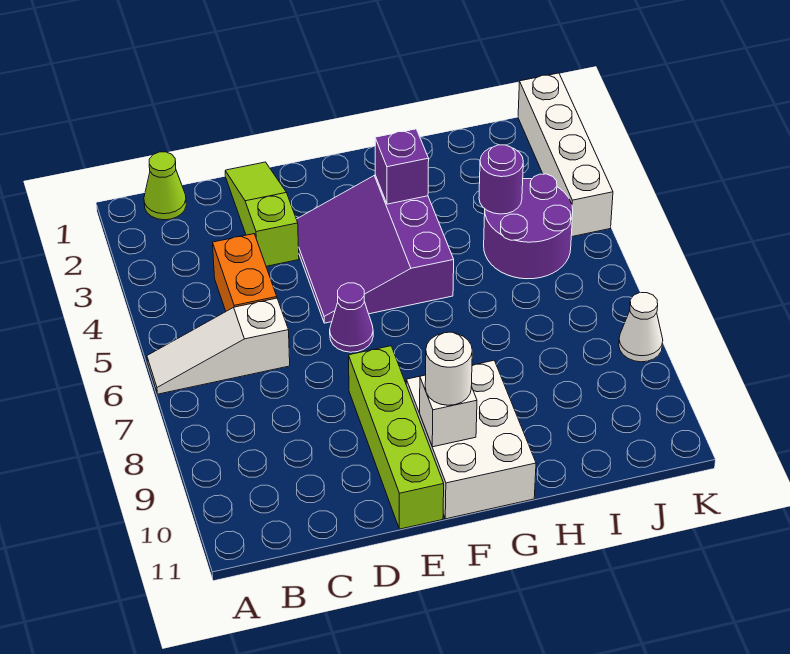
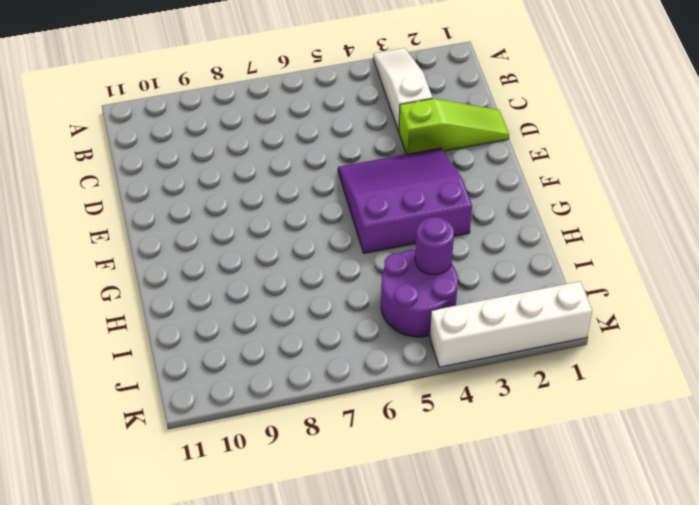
white slope A3:C3 level 1 top C -> white slope A6:C6 level 1 top C
none -> lime cone B1 level 1
none -> orange brick C4:C5 level 1
none -> purple cone E6 level 1

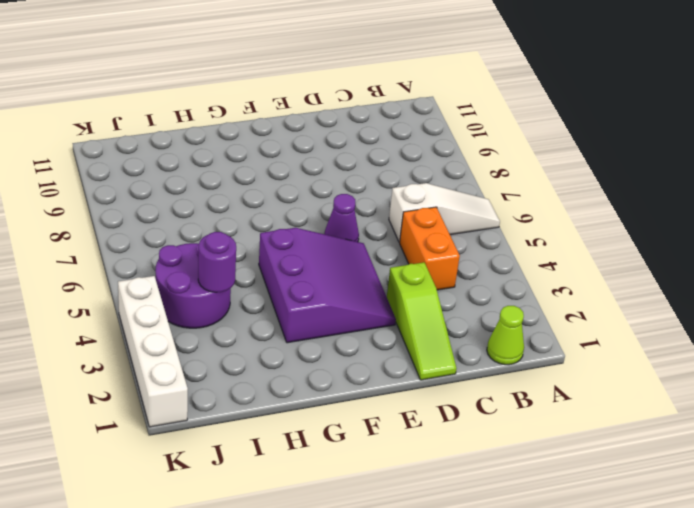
none -> lime brick E8:E11 level 1
none -> white brick F9:G11 level 1
none -> white cone K8 level 1

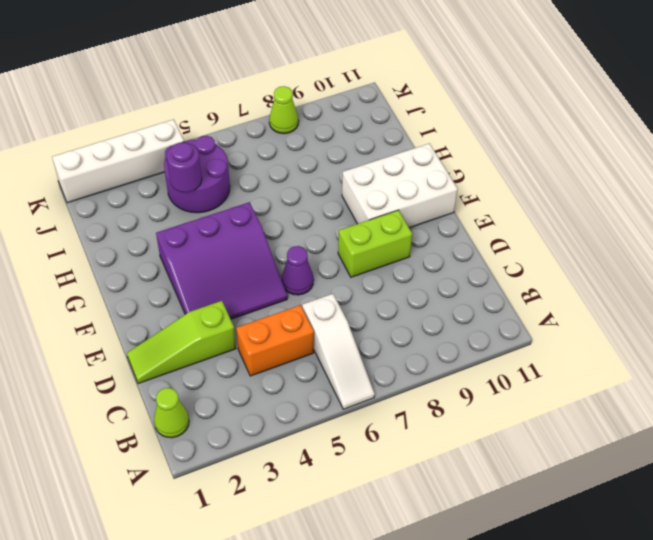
lime brick E8:E9 level 1 -> lime brick E8:E11 level 1
lime cone K8 level 1 -> white cone K8 level 1
none -> white brick F10 level 2
none -> purple brick G3 level 2
none -> white round brick F10 level 3

